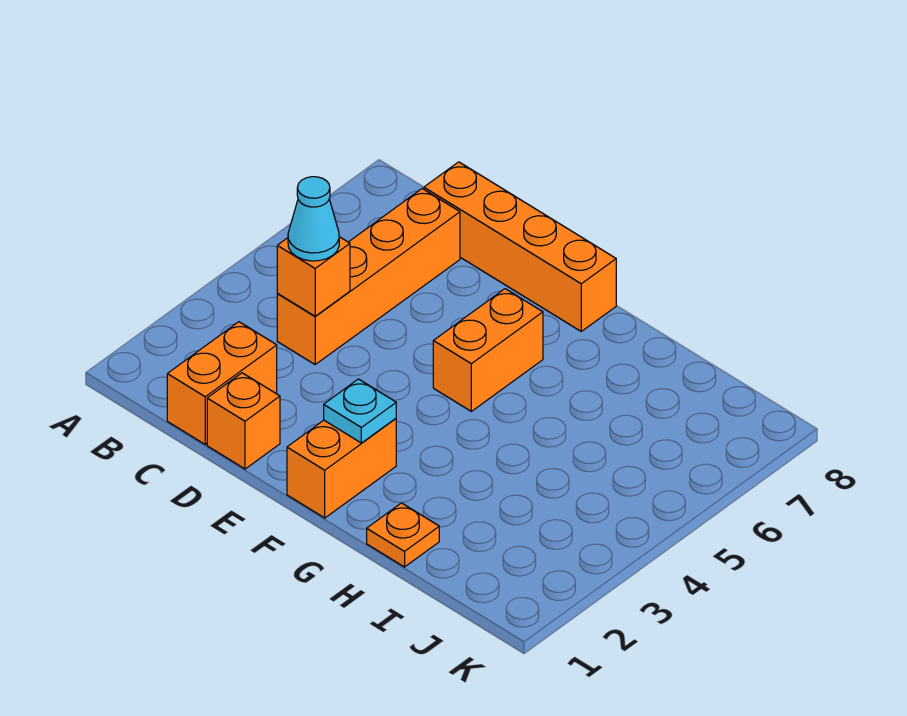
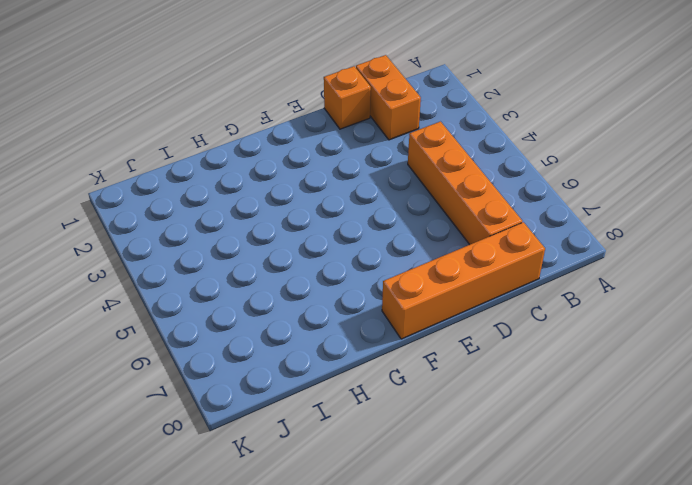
none -> orange brick F1:F2 level 1
none -> orange brick F5:F6 level 1

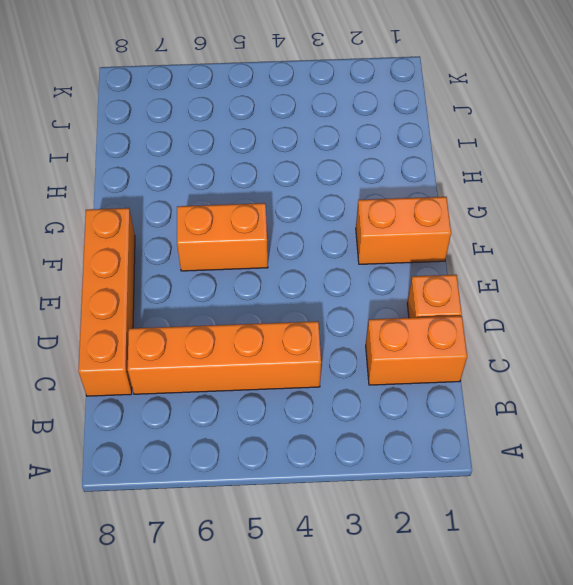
none -> orange plate H1 level 1
none -> orange brick C4 level 2

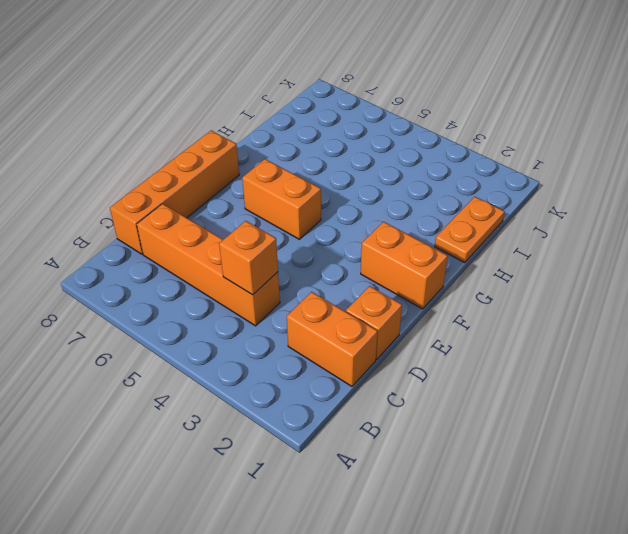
orange plate H1:I1 level 1 -> orange plate H1 level 1
none -> cyan plate F2 level 2
none -> cyan cone C4 level 3

